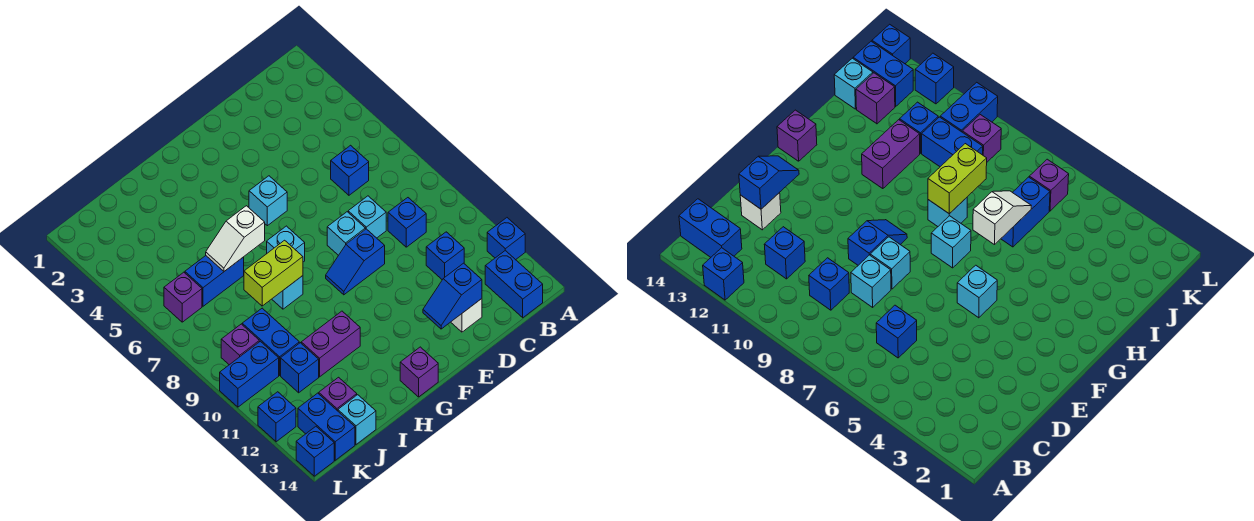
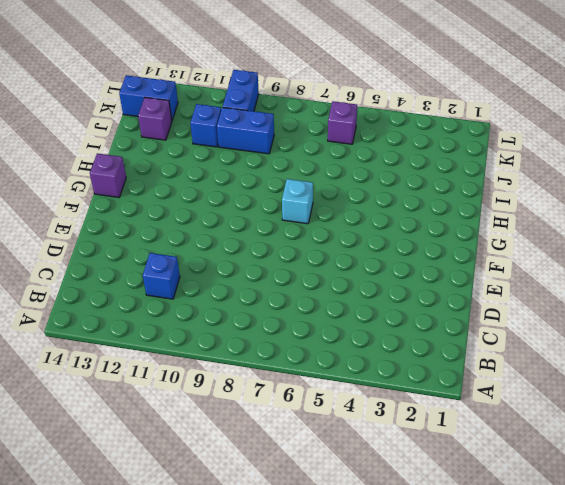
none -> blue brick A12 level 1
none -> blue brick B13:B14 level 1
none -> blue brick C6 level 1

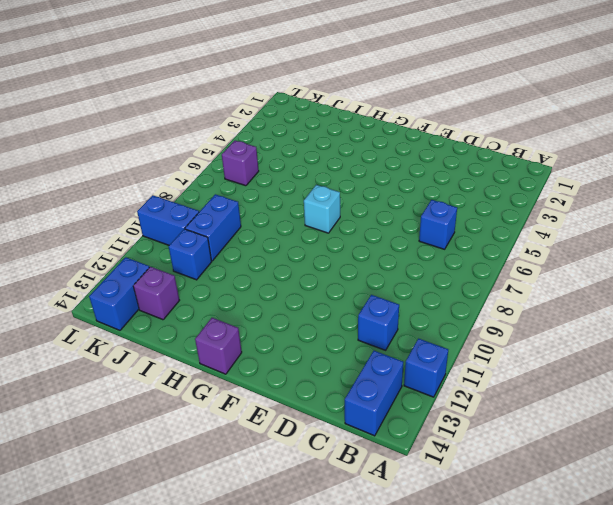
none -> blue brick C9 level 1
none -> cyan brick D8 level 1
none -> white brick D13 level 1

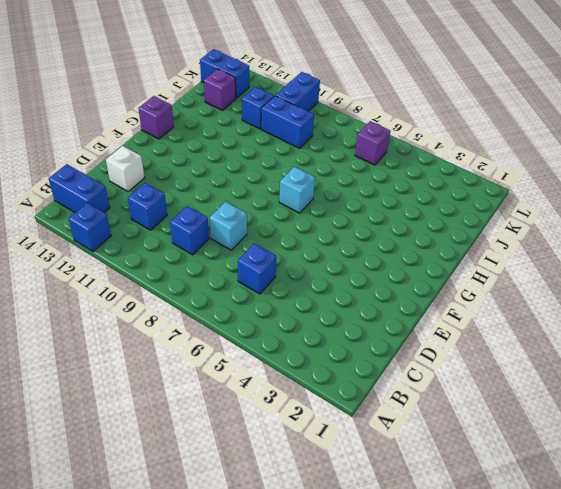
none -> cyan brick E8 level 1
none -> blue slope E9:F9 level 1 top E
none -> cyan brick F5 level 1

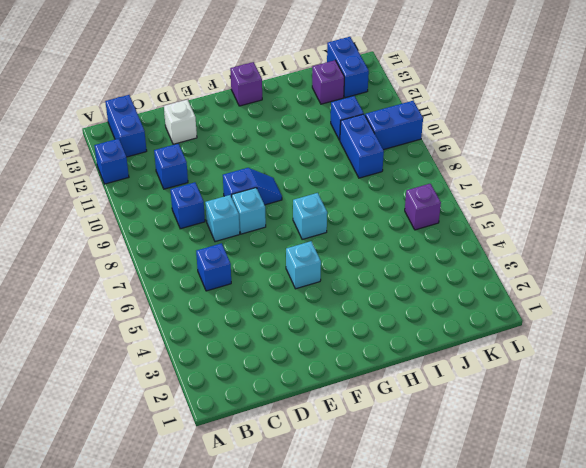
none -> cyan brick H8 level 1
none -> purple brick H11:I11 level 1
none -> blue brick I6:J6 level 1

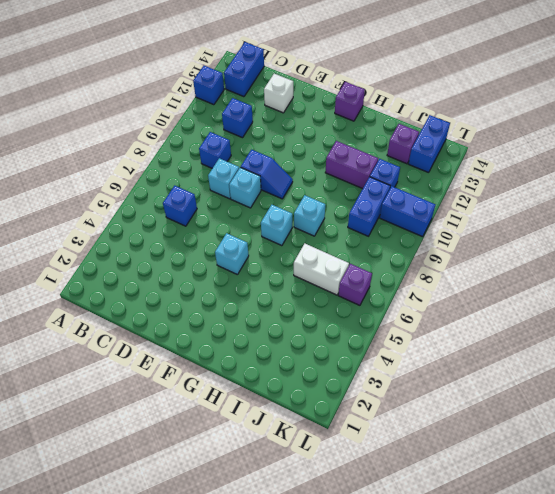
white brick I6:J6 level 1 -> blue brick I6:J6 level 1
none -> cyan brick J14 level 1
none -> purple brick K9 level 1
none -> blue brick L12 level 1

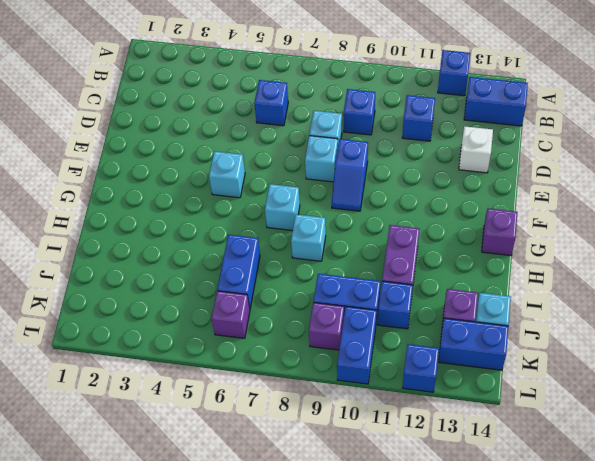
none -> blue brick L14 level 1
none -> blue slope D13:E13 level 2 top D
none -> white slope H6:I6 level 2 top H

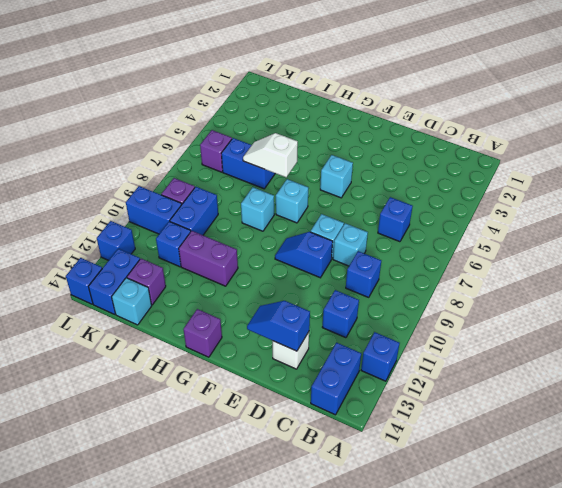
none -> lime brick H8:I8 level 2

